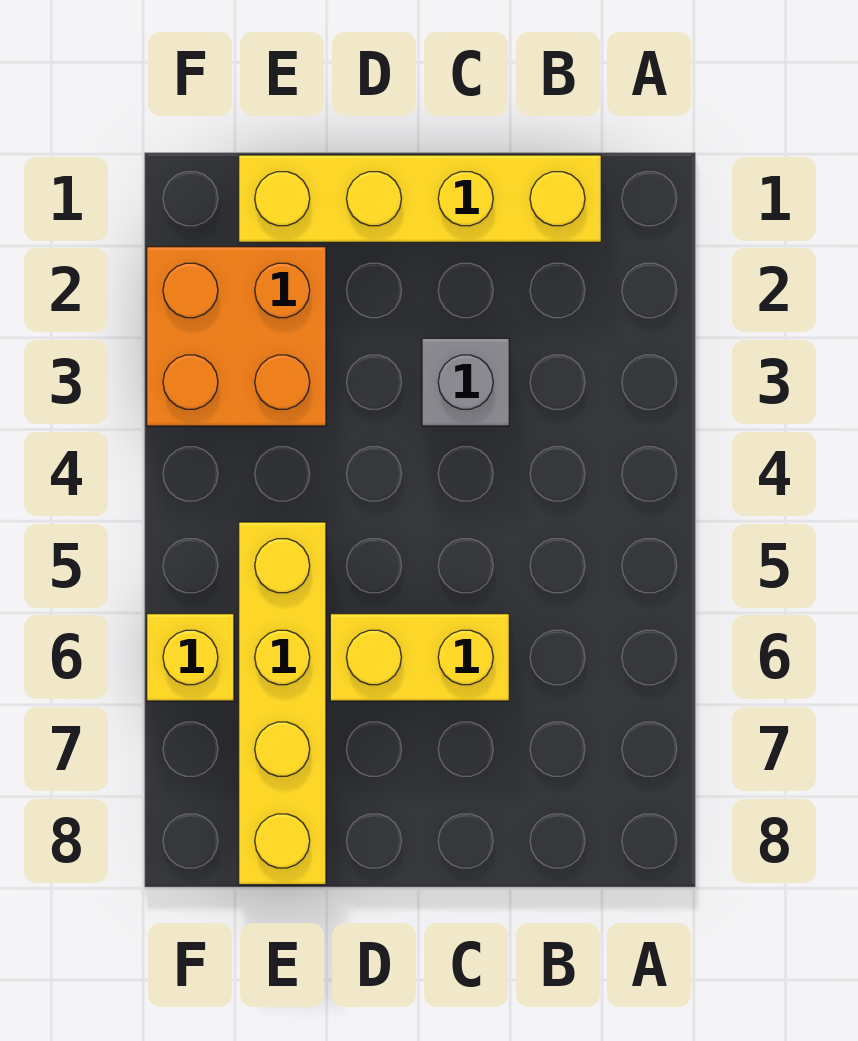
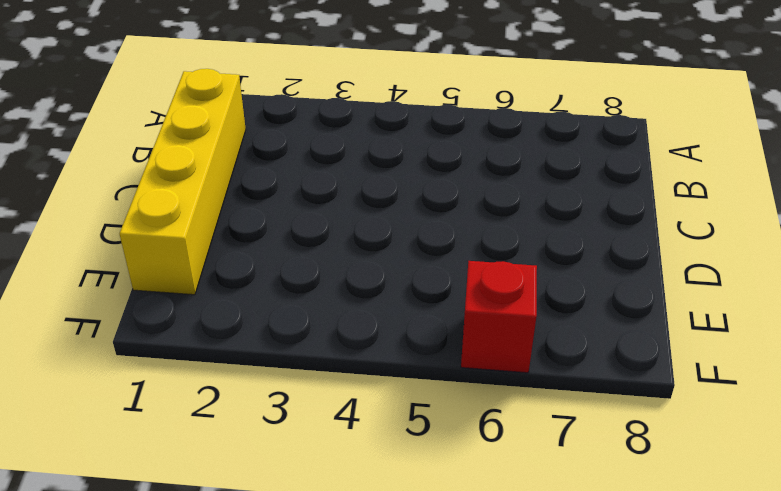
red brick F6 level 1 -> yellow brick F6 level 1
none -> grey brick C3 level 1
none -> yellow brick C6:D6 level 1

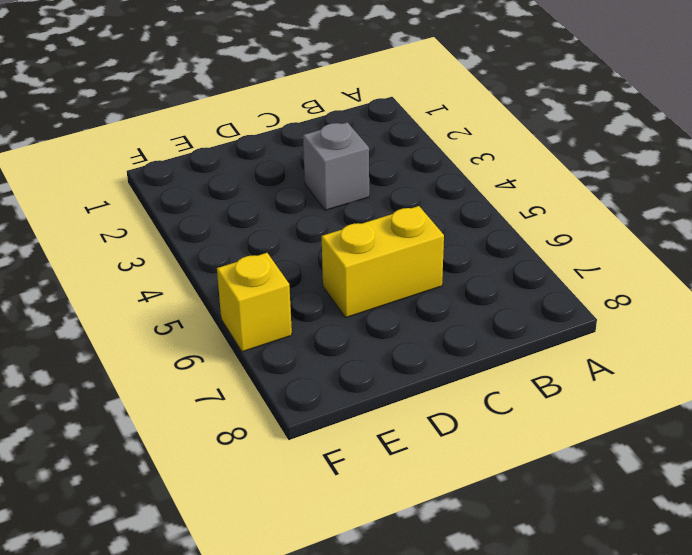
none -> yellow brick B1:E1 level 1
none -> orange brick E2:F3 level 1

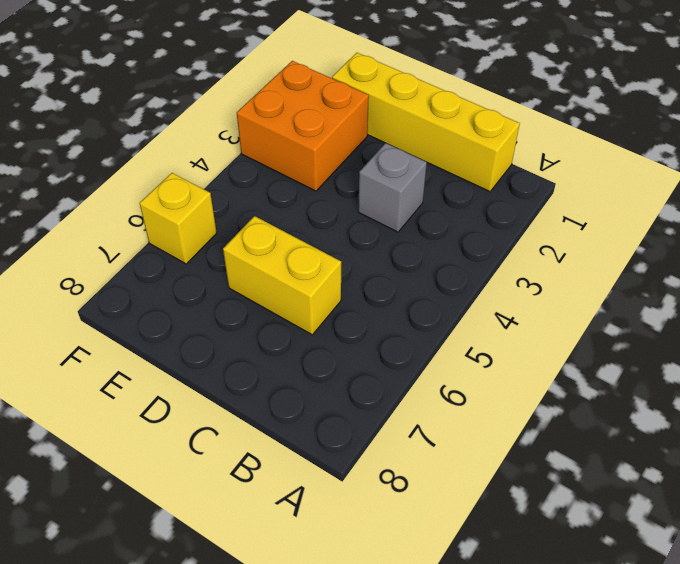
none -> yellow brick E5:E8 level 1

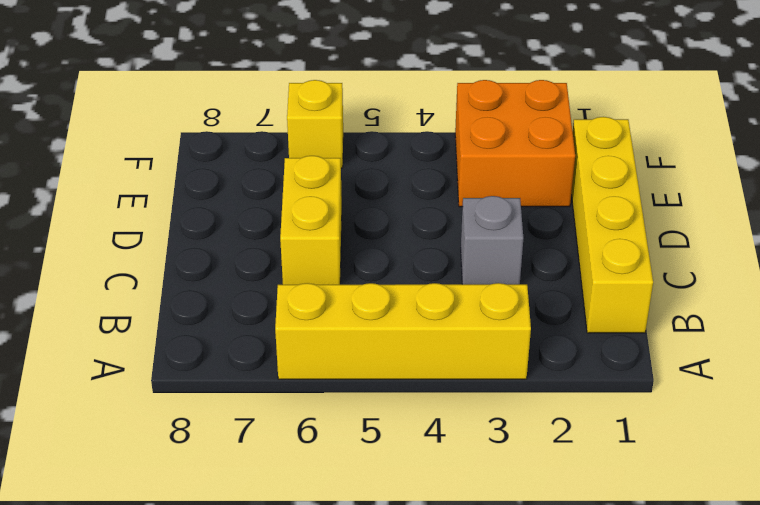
yellow brick A3:A6 level 1 -> yellow brick E5:E8 level 1

